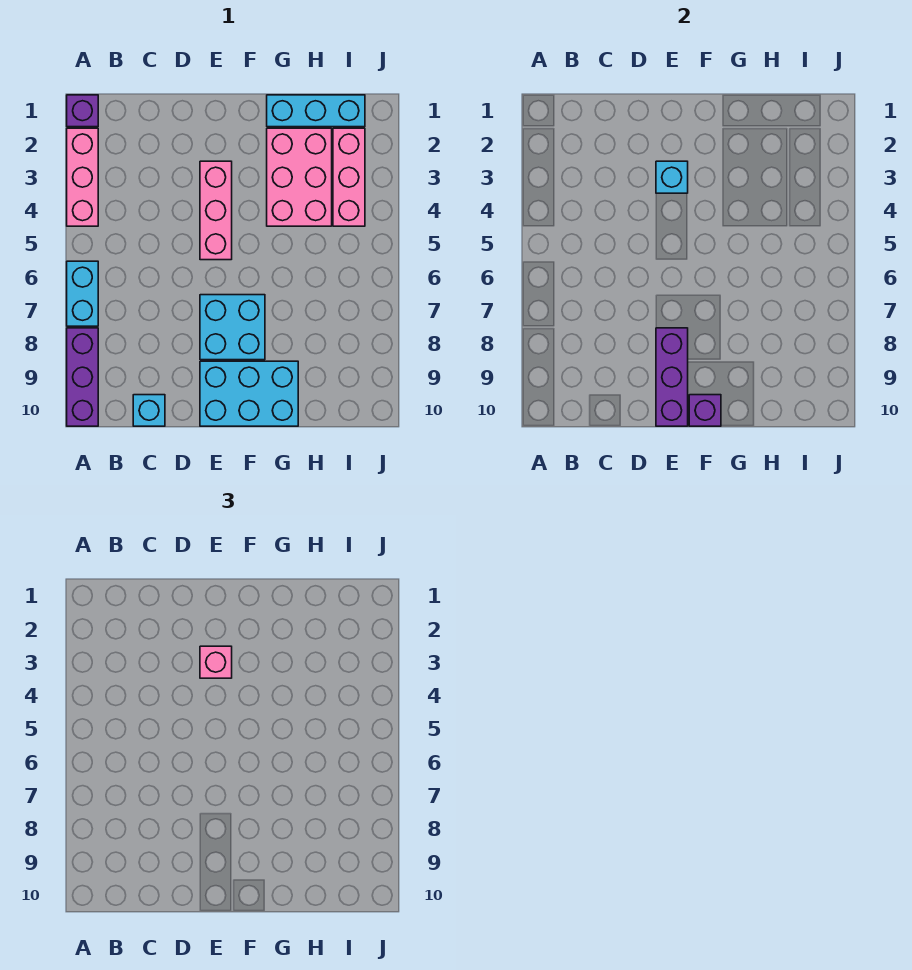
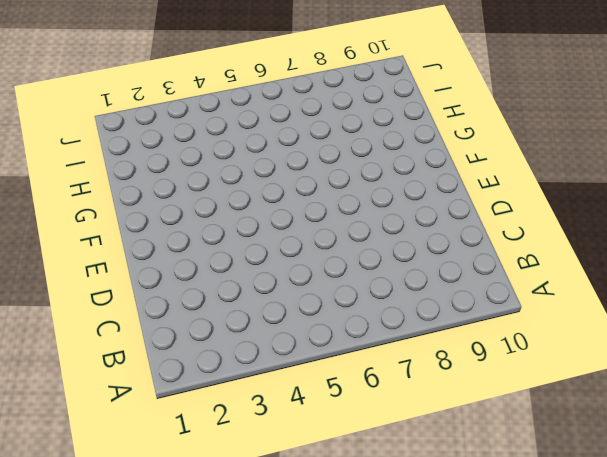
none -> purple brick A1 level 1
none -> pink brick A2:A4 level 1
none -> cyan brick A6:A7 level 1

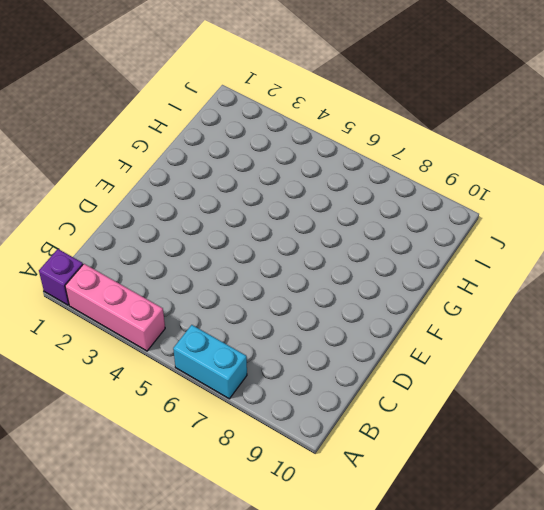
none -> purple brick A8:A10 level 1
none -> cyan brick C10 level 1
none -> pink brick E3:E5 level 1

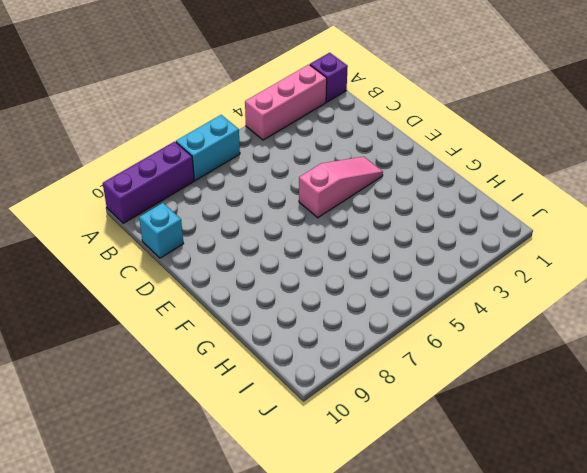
pink slope E3:E5 level 1 top 5 -> pink brick E3:E5 level 1
none -> cyan brick E7:F8 level 1
none -> cyan brick E9:G10 level 1
none -> cyan brick G1:I1 level 1

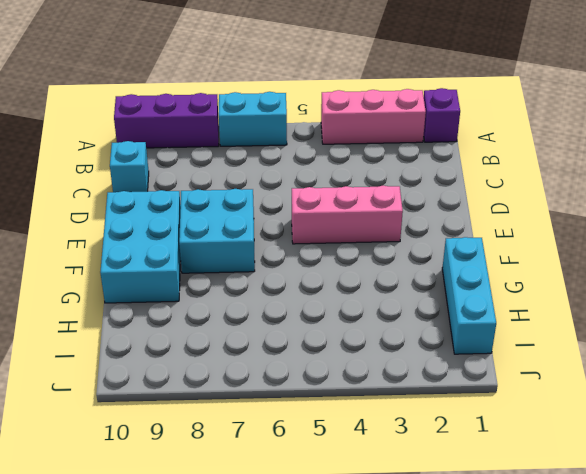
none -> pink brick G2:H4 level 1
none -> pink brick I2:I4 level 1
none -> cyan brick E3 level 2

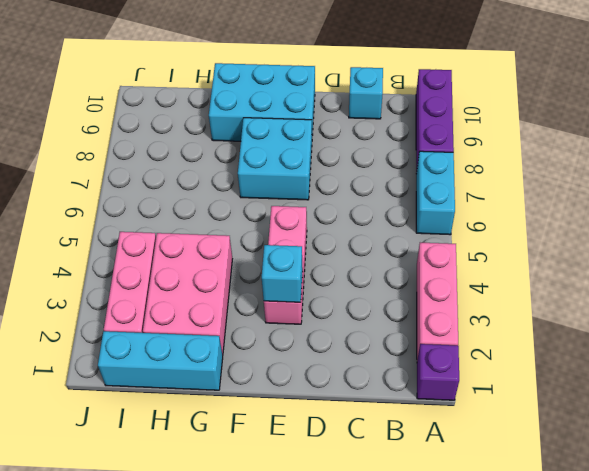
none -> purple brick E8:E10 level 2
none -> purple brick F10 level 2
none -> pink brick E3 level 3

